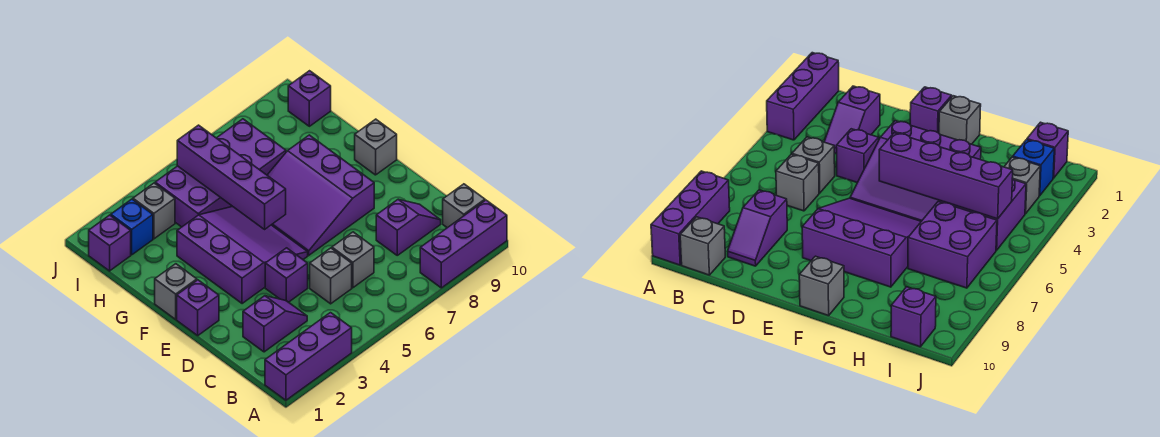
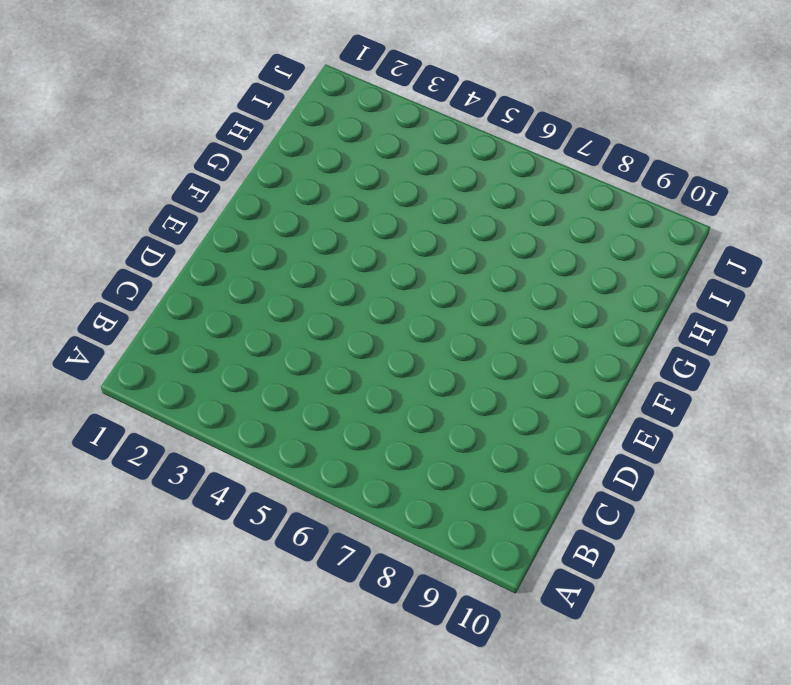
none -> purple brick A1:A3 level 1
none -> purple brick A8:A10 level 1
none -> grey brick B10 level 1

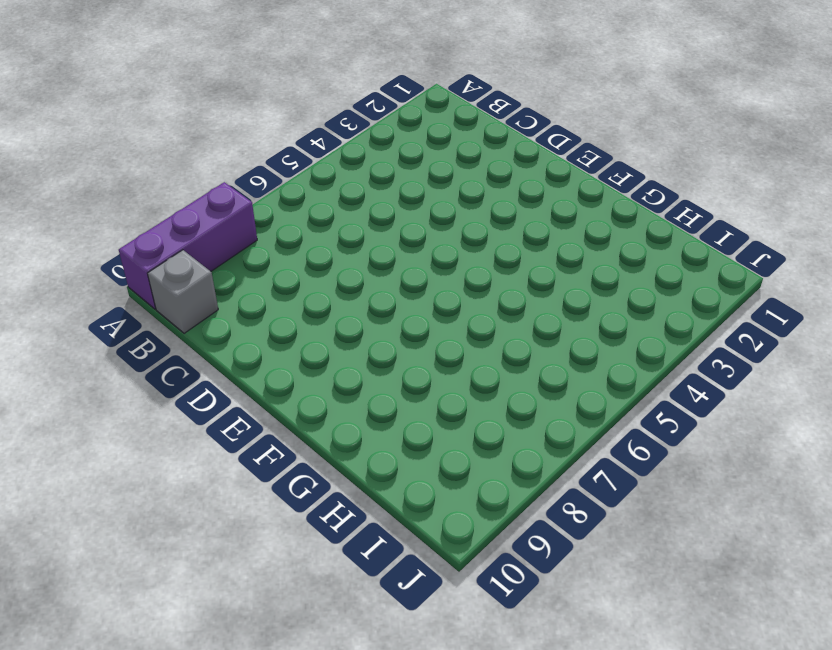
none -> purple brick A1:A3 level 1
none -> purple slope C2:C3 level 1 top 2
none -> grey brick C5 level 1

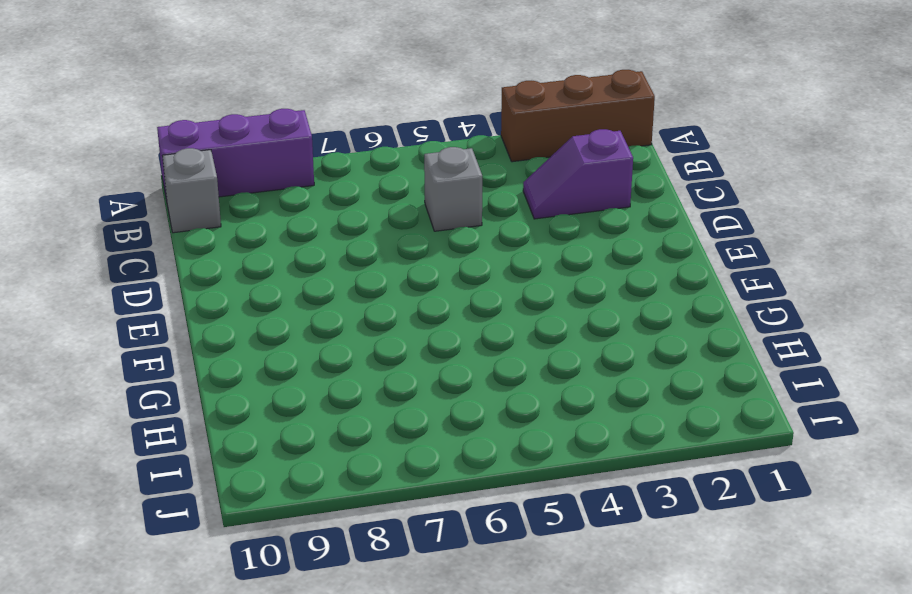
brown brick A1:A3 level 1 -> purple brick A1:A3 level 1
none -> grey brick C6 level 1
none -> purple slope C8:C9 level 1 top 8
none -> purple brick D4 level 1

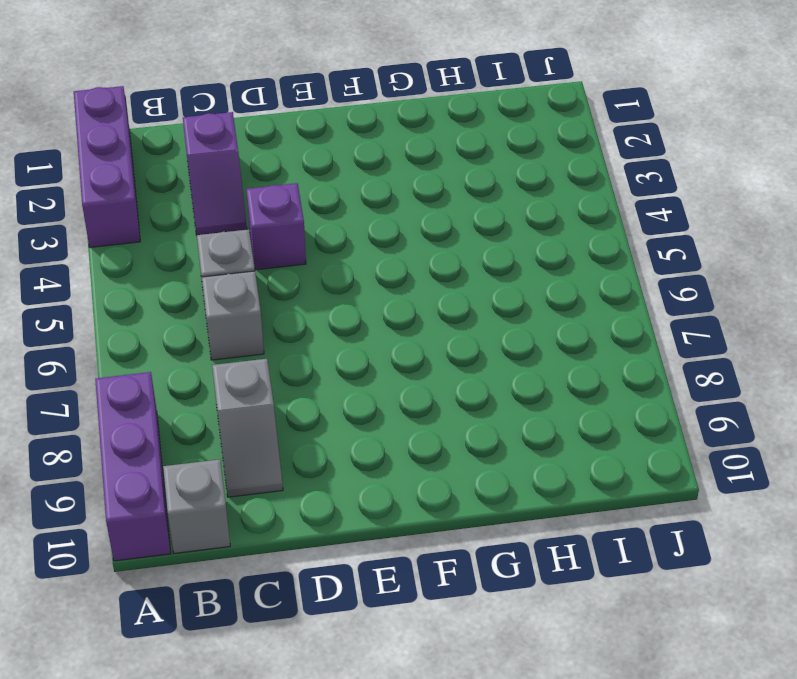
grey slope C8:C9 level 1 top 8 -> purple slope C8:C9 level 1 top 8
none -> purple brick E1 level 1
none -> purple slope E3:G5 level 1 top 3
none -> purple slope E6:G8 level 1 top 8

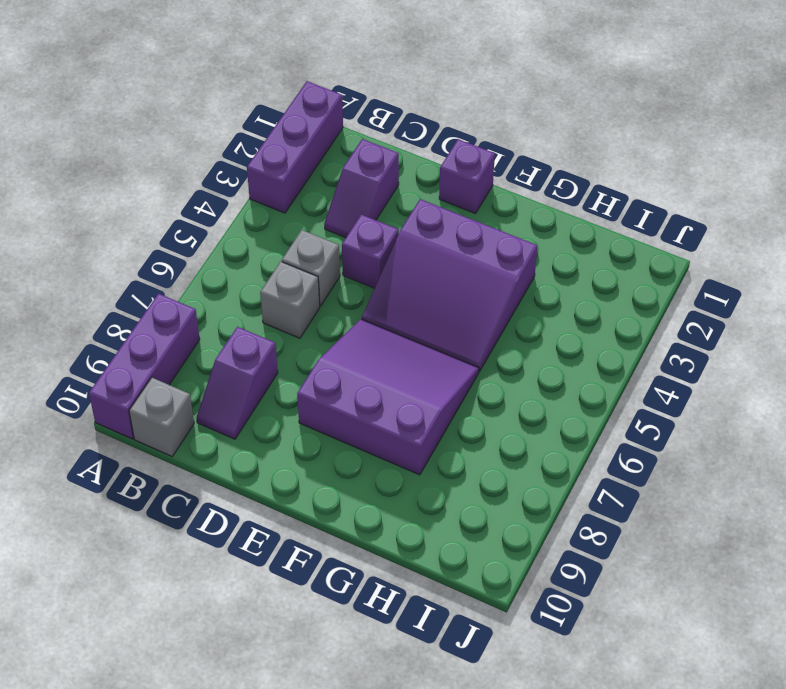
none -> grey brick F1 level 1
none -> grey brick F10 level 1
none -> purple brick H4:I5 level 1

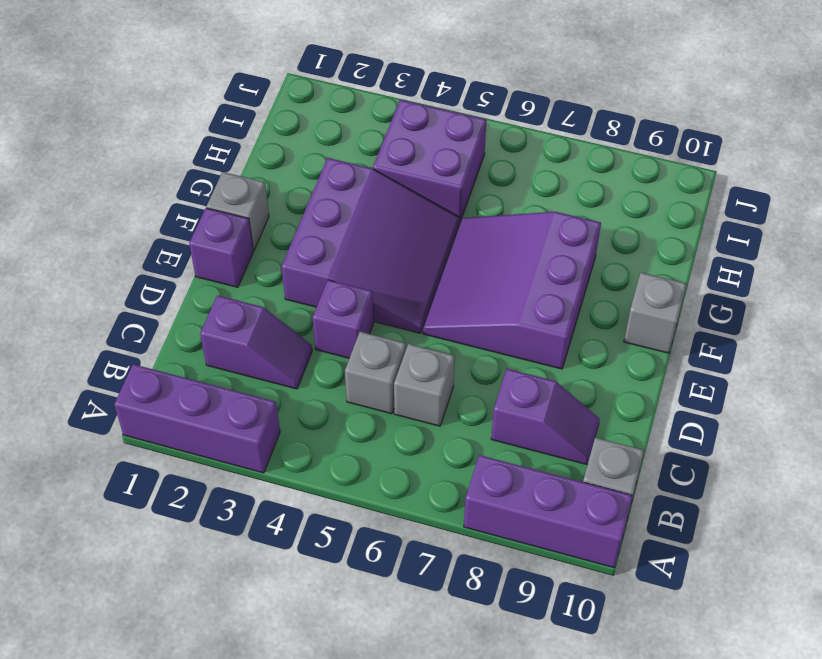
none -> purple brick H6:I7 level 1
none -> purple brick I1 level 1
none -> blue brick I2 level 1

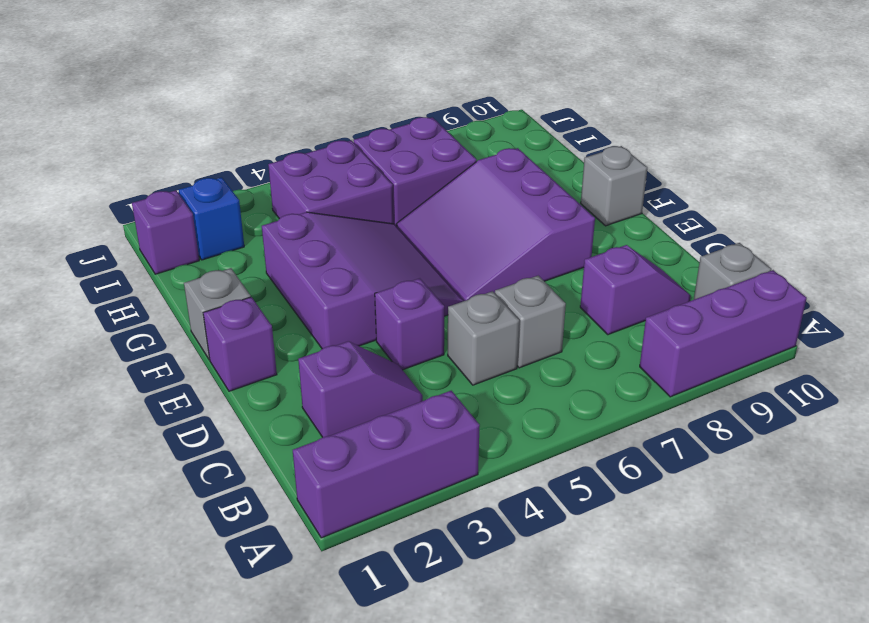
none -> grey brick I3 level 1
none -> purple brick I10 level 1
none -> purple brick F5:I5 level 2

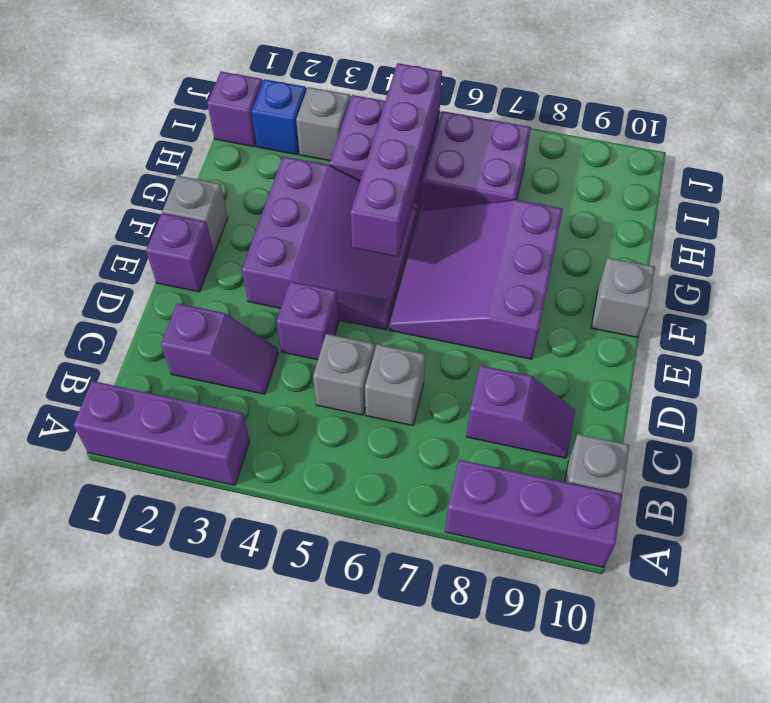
none -> purple brick I10 level 1

